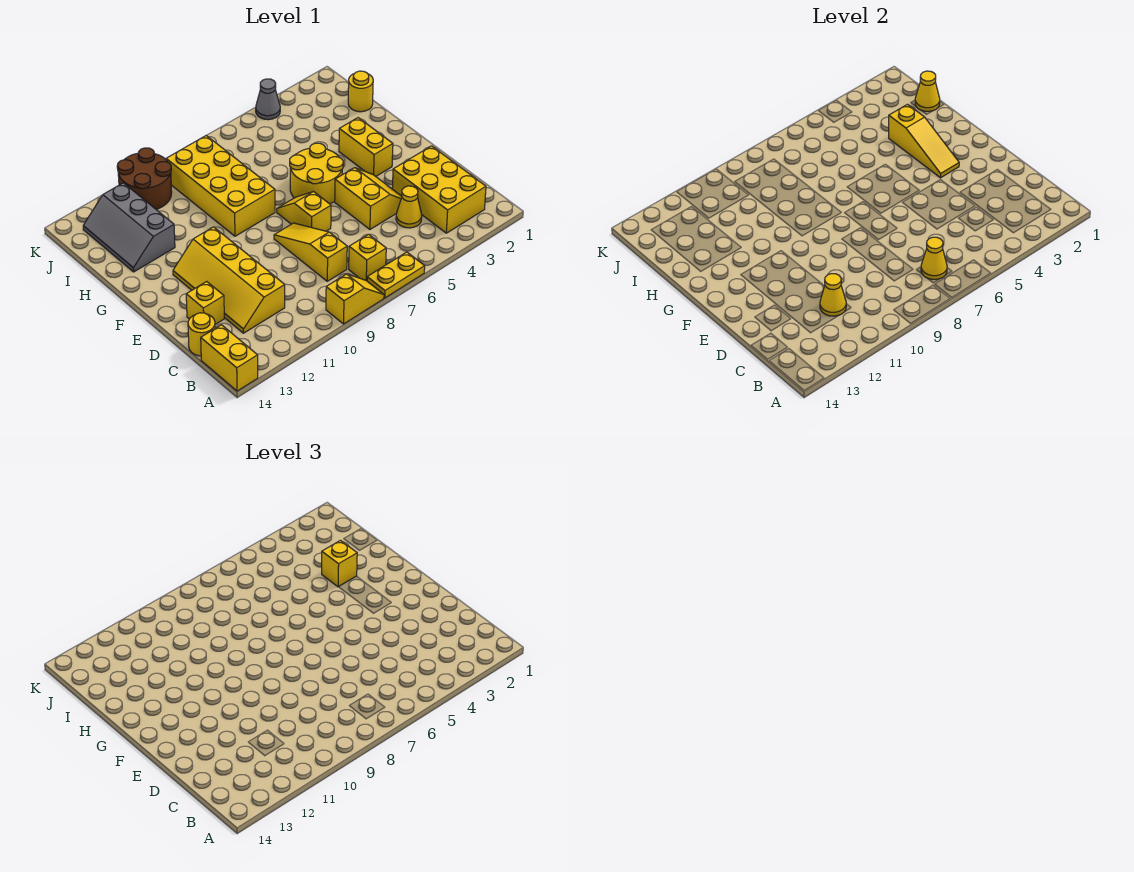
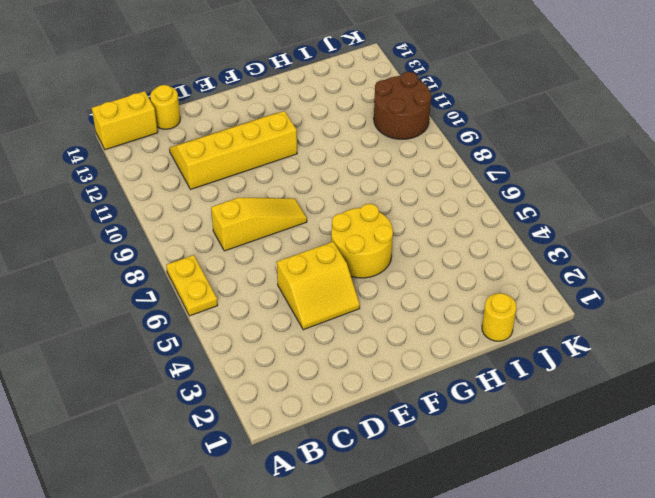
none -> yellow slope A8:A9 level 1 top 9
none -> yellow brick B2:D3 level 1
none -> yellow brick B7 level 1

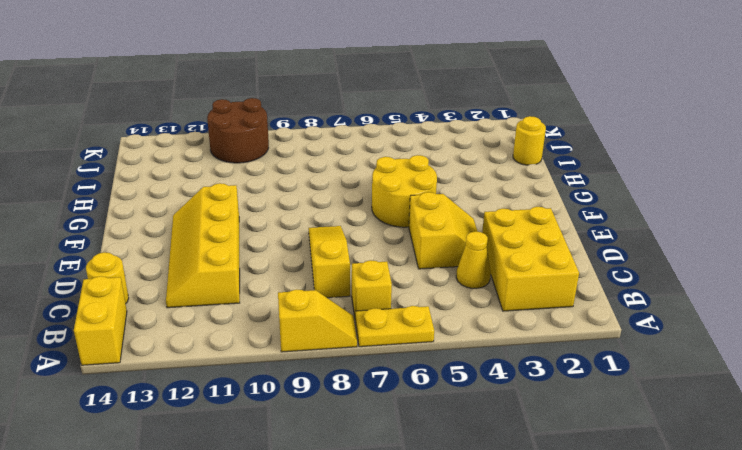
none -> yellow brick D13 level 1
none -> yellow slope E7:F7 level 1 top E
none -> yellow brick F3:G3 level 1

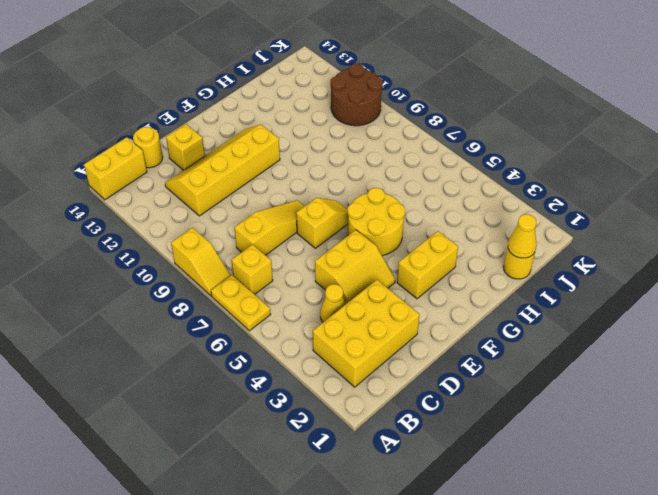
none -> yellow brick G8:J9 level 1
none -> grey slope H12:J13 level 1 top 12
none -> grey cone K4 level 1

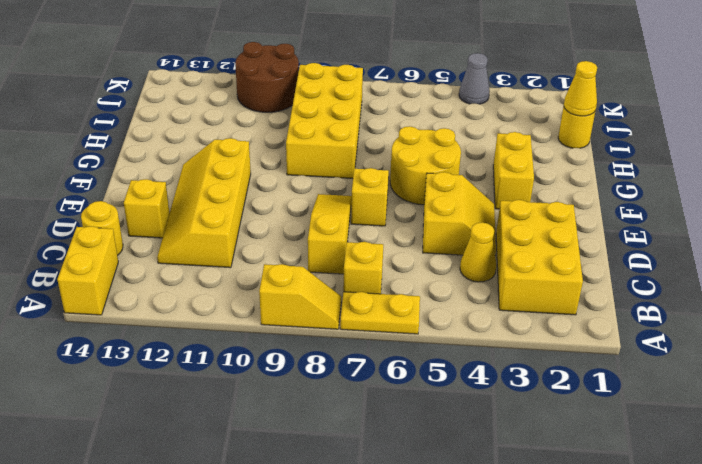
none -> grey slope H12:J13 level 1 top 12
none -> yellow cone B7 level 2
none -> yellow cone C11 level 2

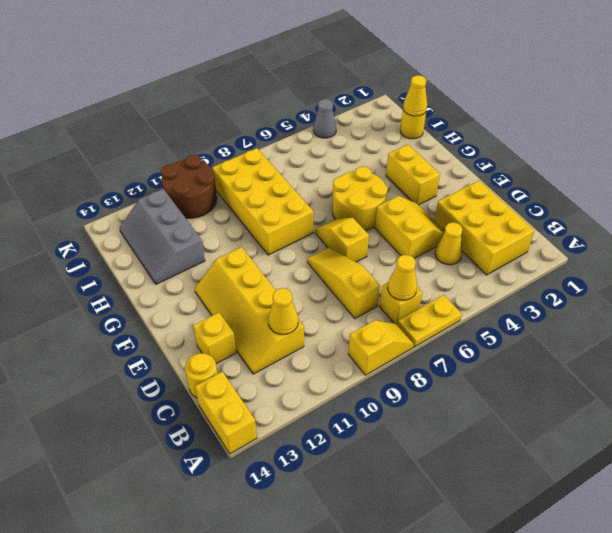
none -> yellow slope F3:H3 level 2 top H
none -> yellow brick H3 level 3

